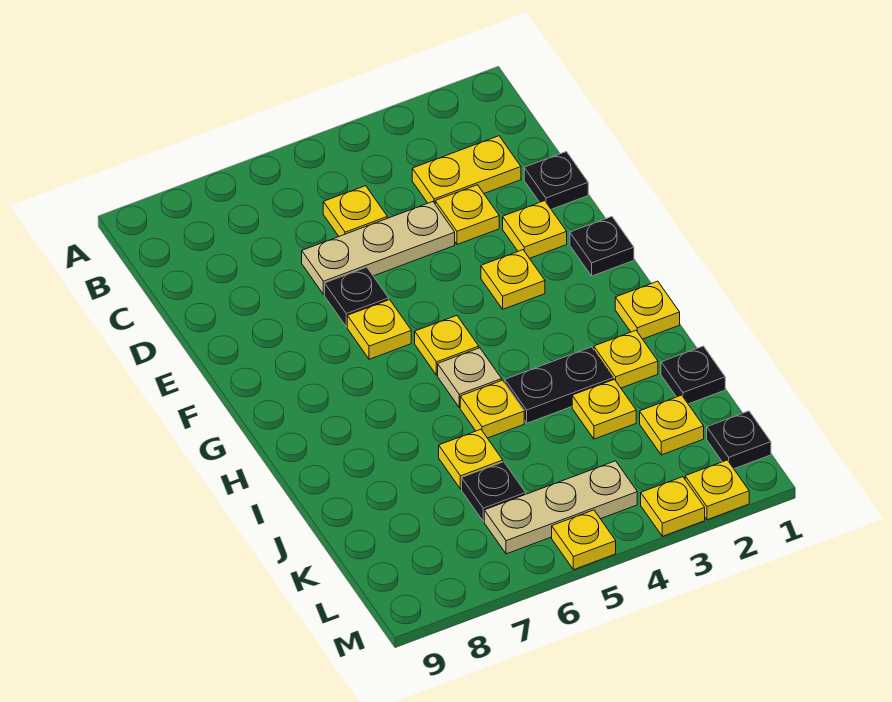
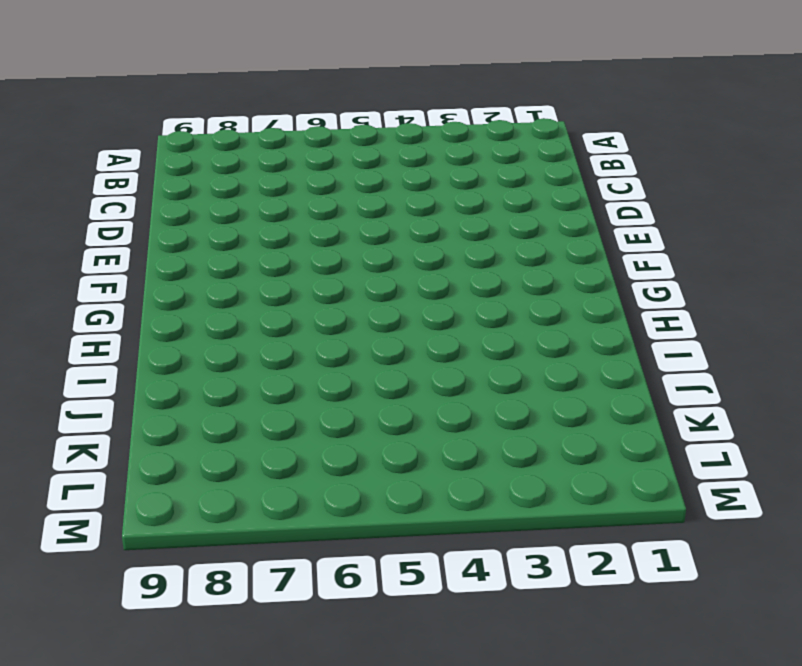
none -> yellow plate C2:C3 level 1
none -> yellow plate C5 level 1
none -> black plate D1 level 1

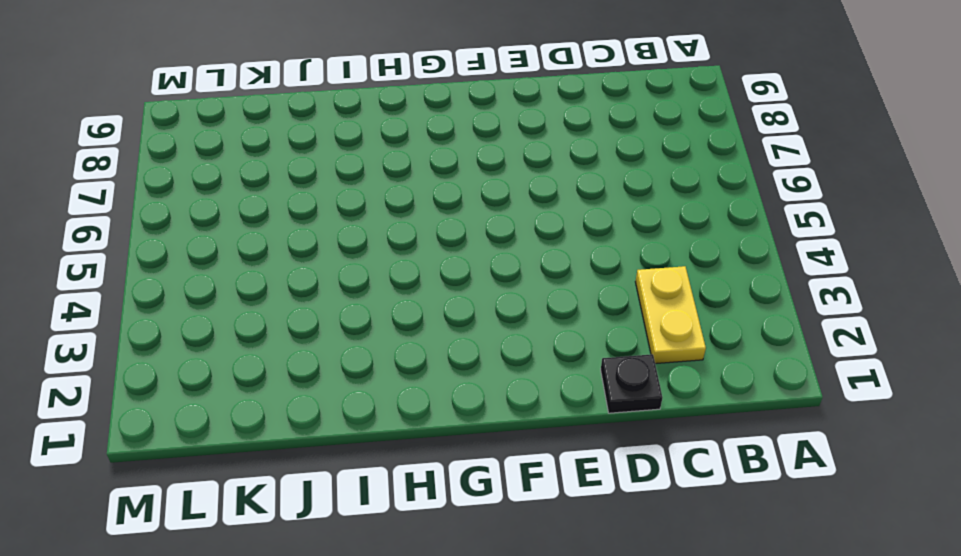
none -> yellow plate C5 level 1
none -> yellow plate D3 level 1
none -> tan plate D4:D6 level 1

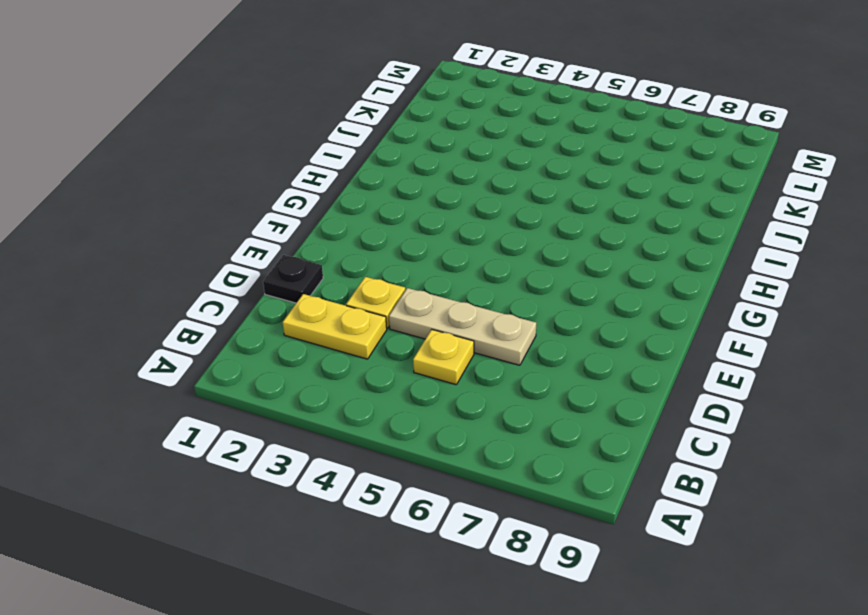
none -> yellow plate E2 level 1
none -> black plate E6 level 1
none -> black plate F1 level 1

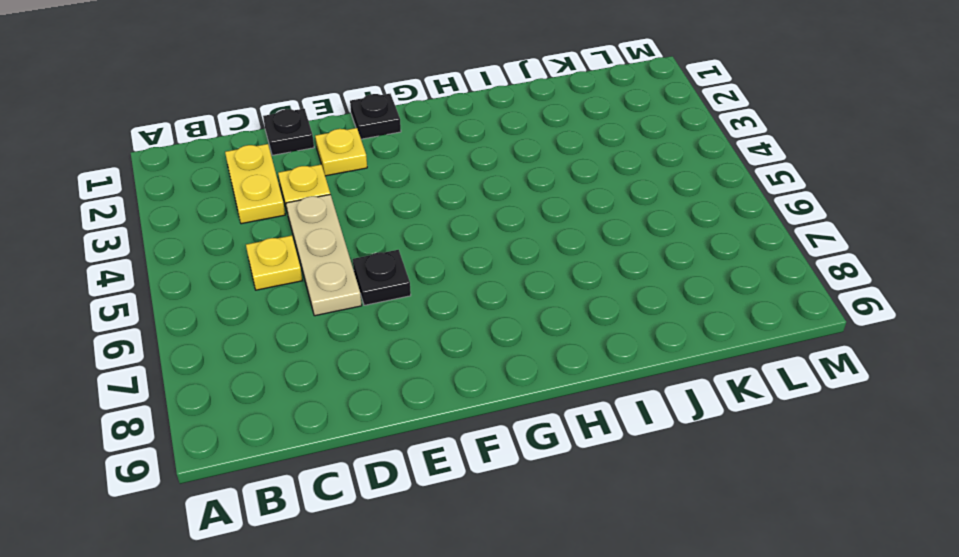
none -> yellow plate F3 level 1
none -> yellow plate F6 level 1
none -> yellow plate G5 level 1

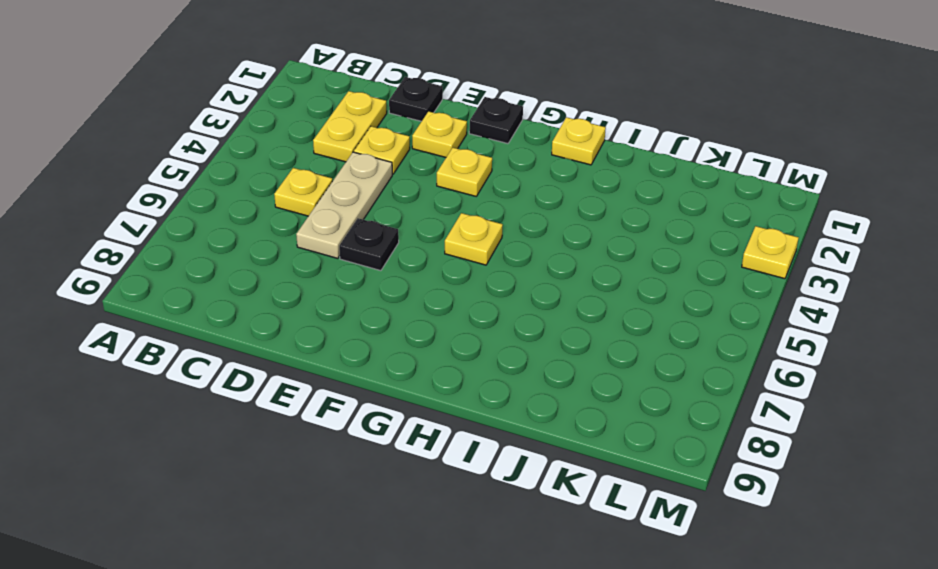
none -> yellow plate F6 level 1
none -> tan plate H5 level 1
none -> yellow plate I2 level 1

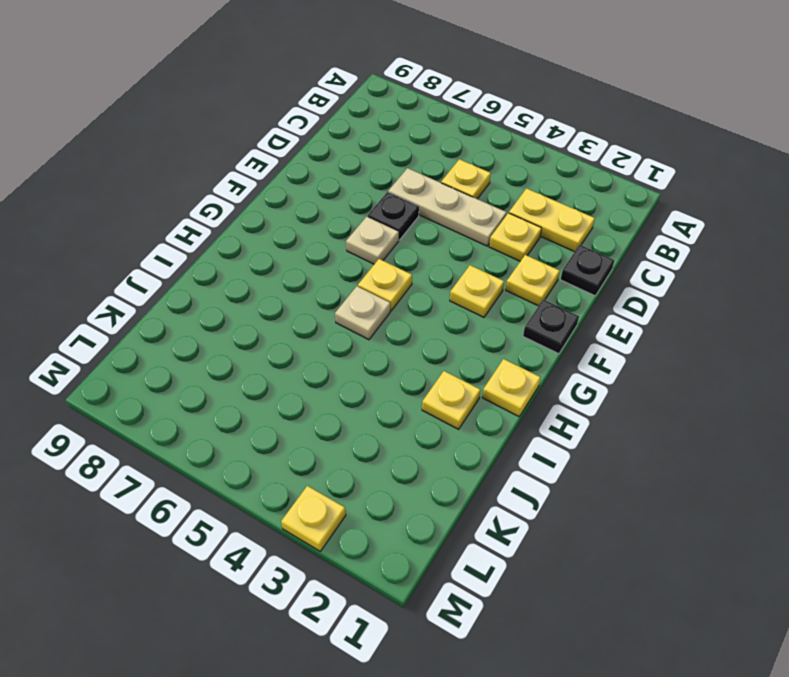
tan plate F6 level 1 -> yellow plate F6 level 1
none -> black plate I3:I4 level 1
none -> yellow plate I5 level 1
none -> black plate J1 level 1

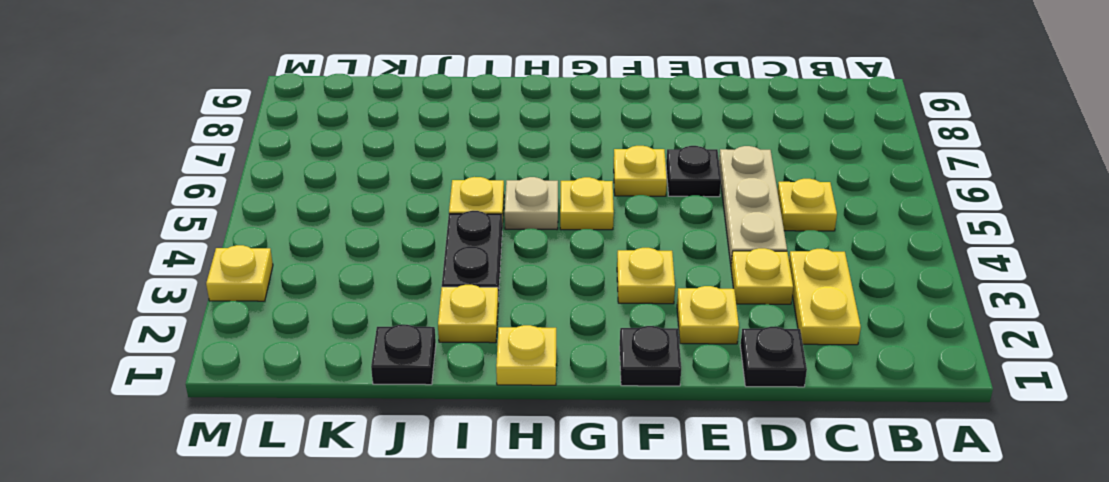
none -> yellow plate J3 level 1
none -> yellow plate J6 level 1
none -> yellow plate K2 level 1

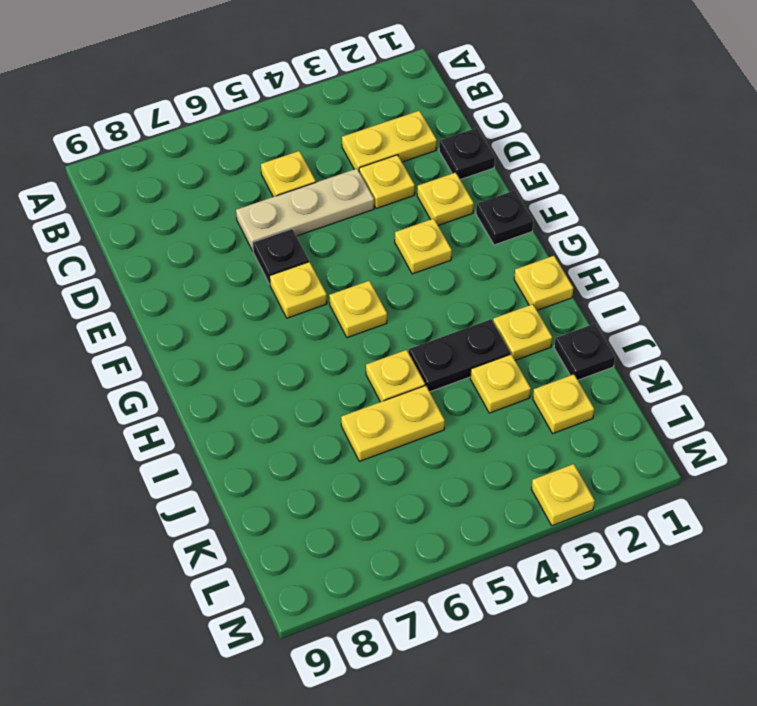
yellow plate J5:J6 level 1 -> yellow plate J6 level 1
none -> tan plate H5 level 1
none -> black plate K6 level 1
none -> black plate L1 level 1

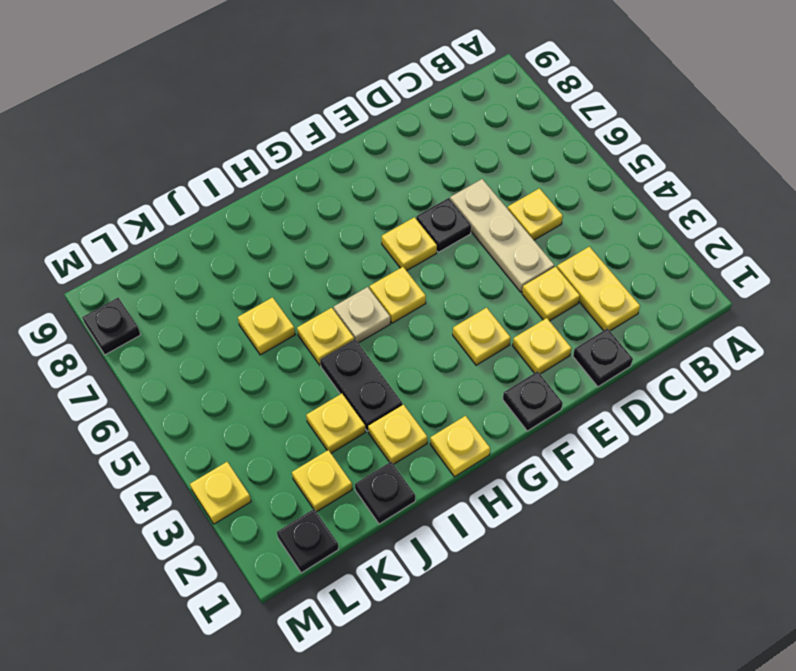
black plate M8 level 1 -> black plate K6 level 1
none -> tan plate L4:L6 level 1
none -> yellow plate M2 level 1
none -> yellow plate M5 level 1

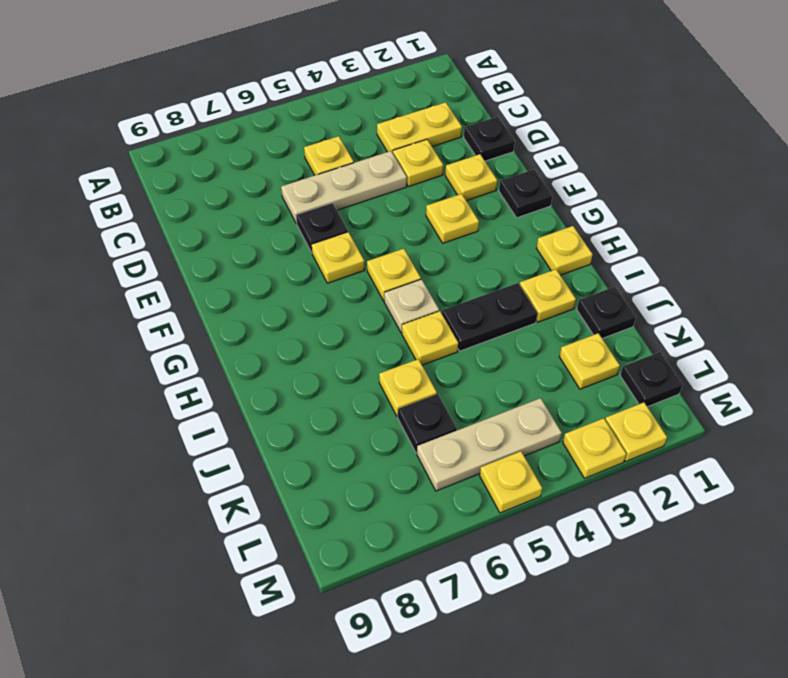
none -> yellow plate J3 level 1

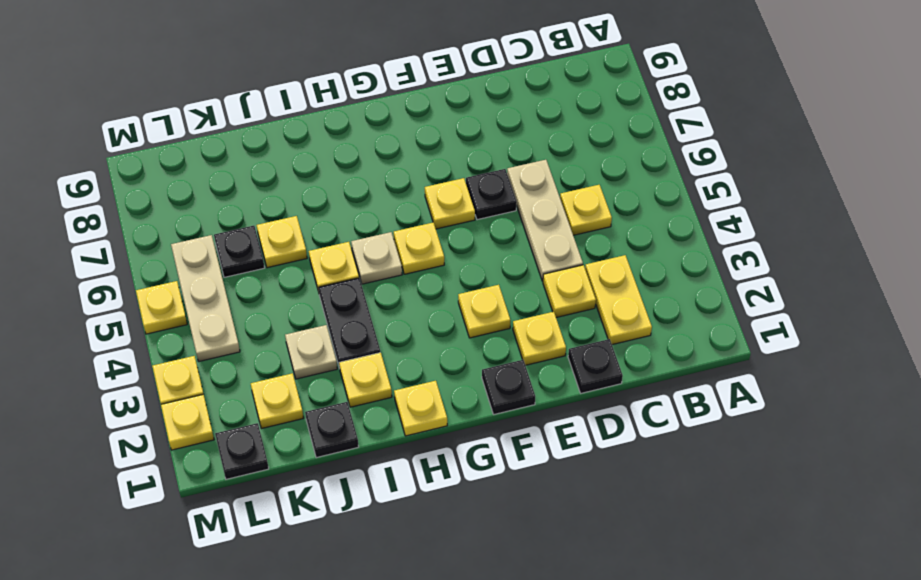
tan plate J3 level 1 -> yellow plate J3 level 1

